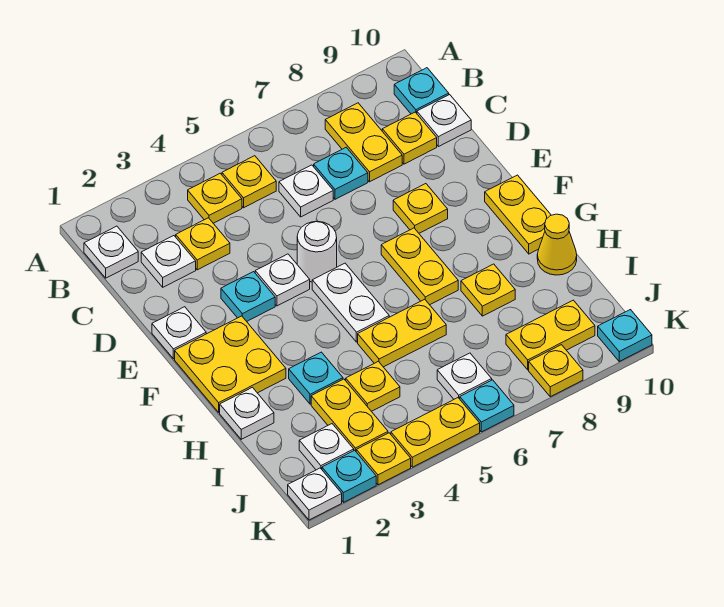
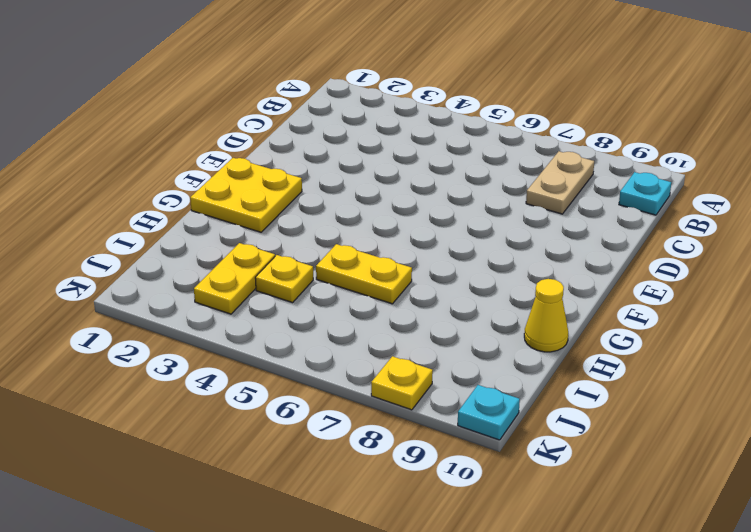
tan plate B8:C8 level 1 -> yellow plate B8:C8 level 1
none -> white plate B1 level 1
none -> yellow plate B4 level 1
none -> yellow plate B5 level 1
none -> white plate C2 level 1

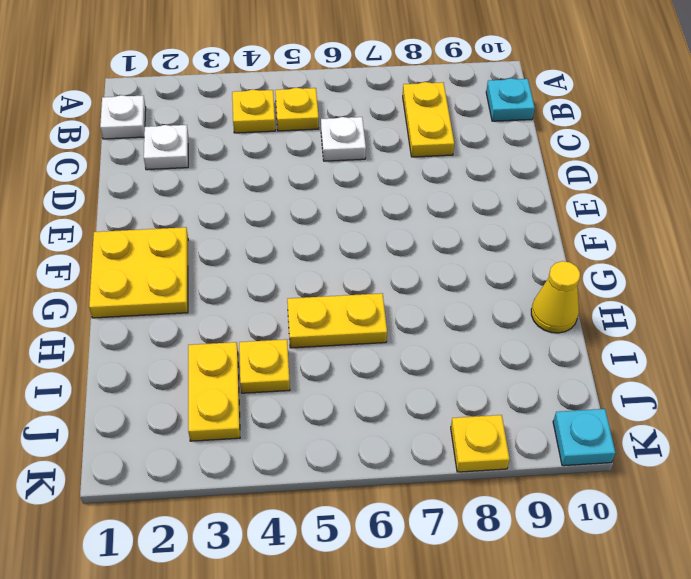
none -> yellow plate C3 level 1
none -> cyan plate C7 level 1
none -> yellow plate C9 level 1
none -> white plate C10 level 1

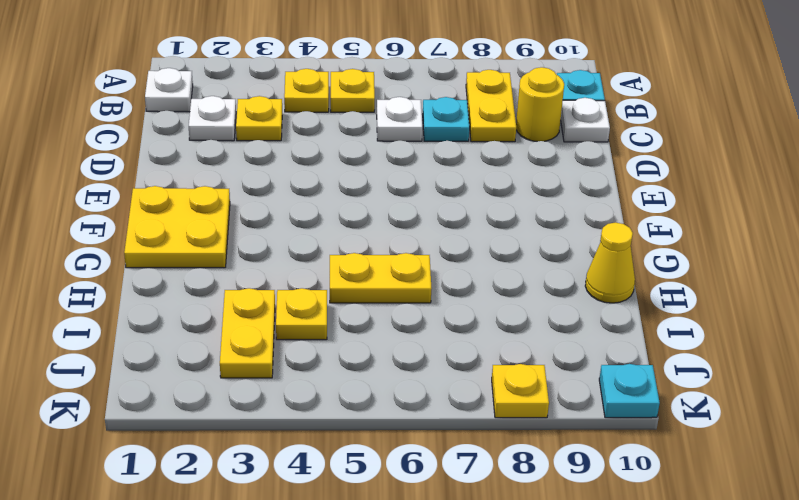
yellow round brick C9 level 1 -> yellow plate C9 level 1
none -> white plate E1 level 1
none -> cyan plate E3 level 1
none -> white plate E4 level 1
none -> white round brick E5 level 1

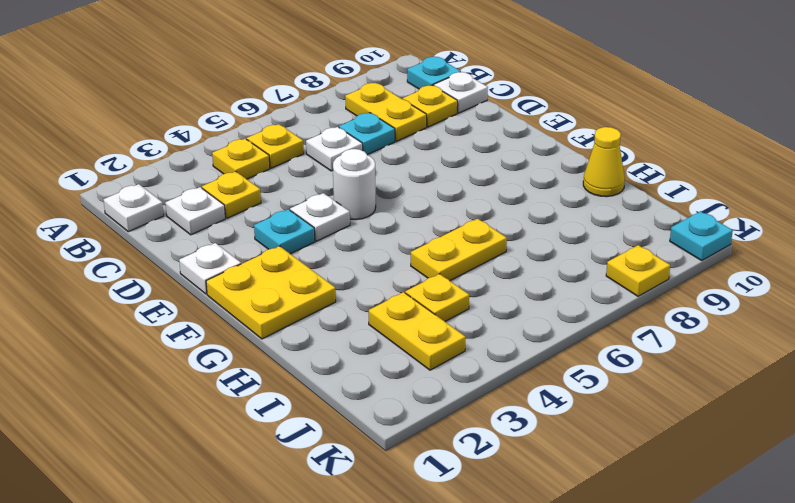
none -> yellow plate E8 level 1
none -> white plate F5:G5 level 1
none -> yellow plate F7:G7 level 1
none -> yellow plate F10:G10 level 1

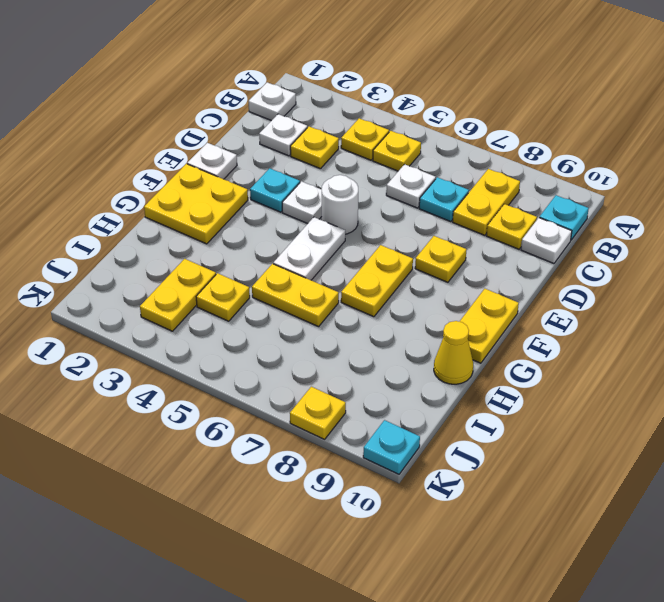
none -> white plate H1 level 1
none -> cyan plate H3 level 1
none -> yellow plate H8 level 1
none -> white plate J2 level 1

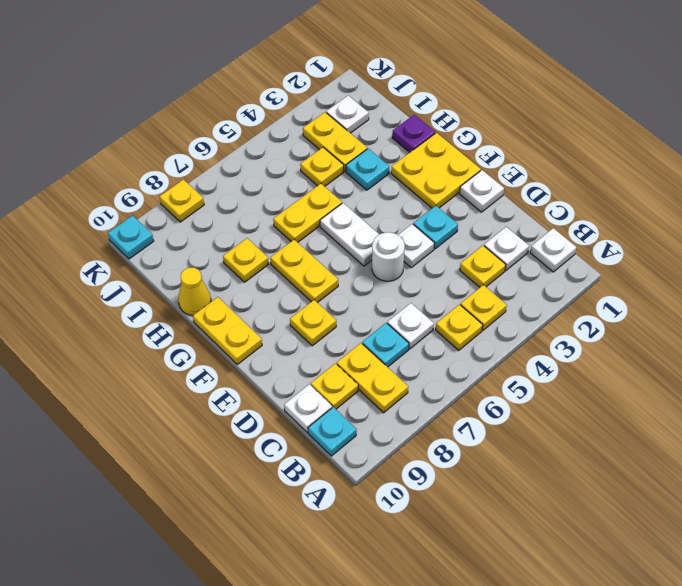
purple plate H1 level 1 -> white plate H1 level 1
none -> white plate J6 level 1
none -> yellow plate J8:J9 level 1
none -> white plate K1 level 1
none -> cyan plate K2 level 1

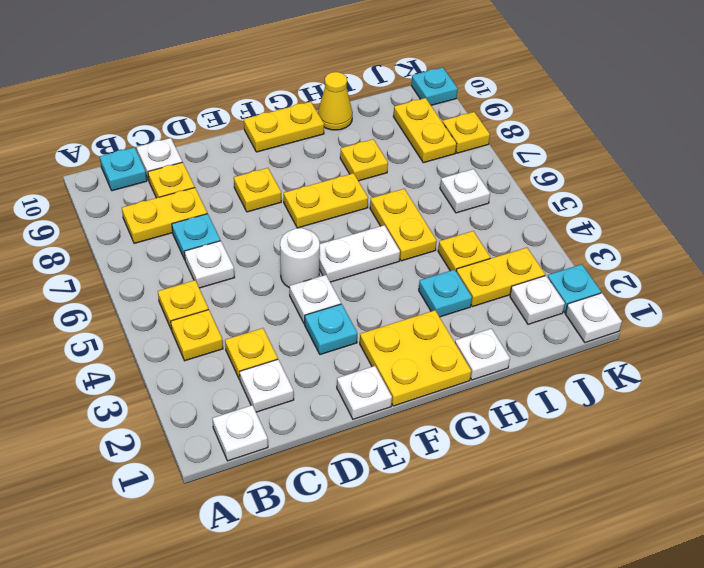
none -> yellow plate K3 level 1
none -> yellow plate K4:K5 level 1
none -> cyan plate K6 level 1

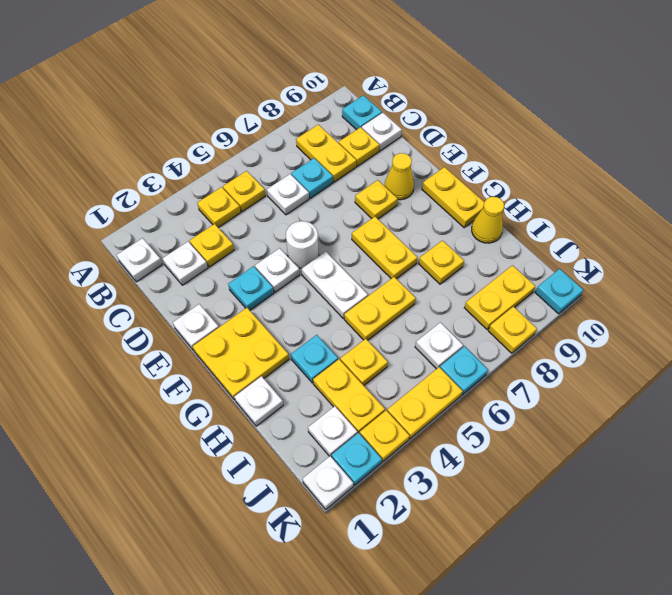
yellow cone E9 level 1 -> none

